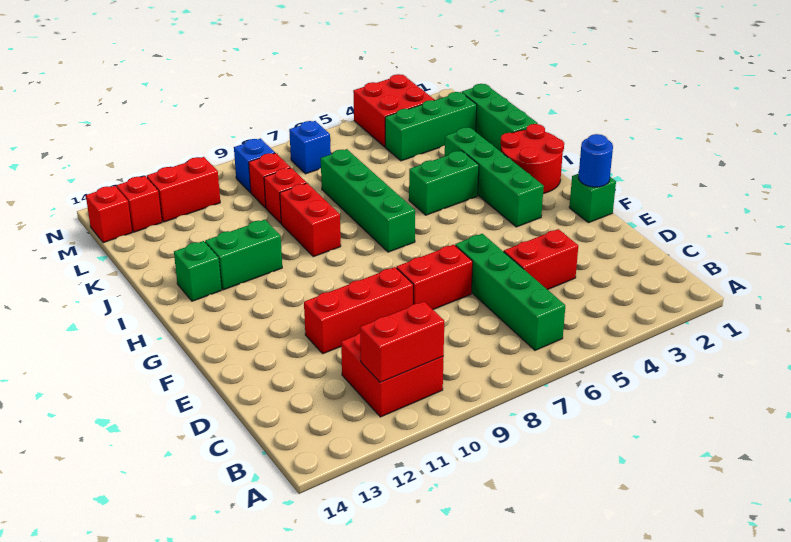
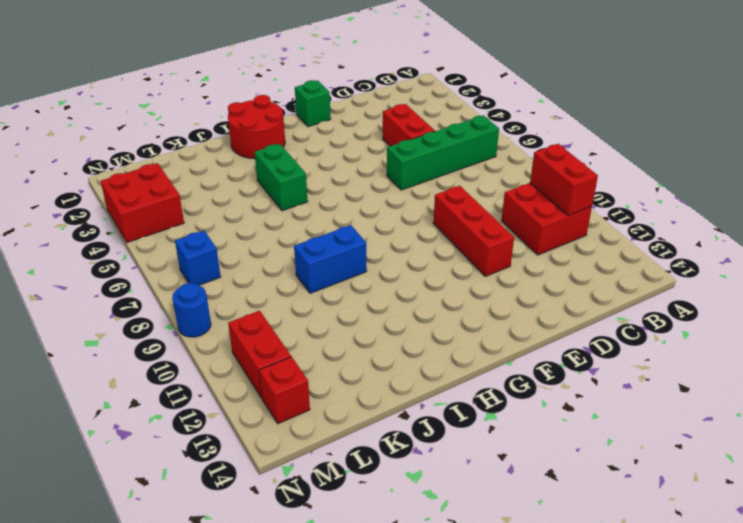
blue brick I9:J9 level 1 -> red brick I9:J9 level 1
blue round brick N9 level 1 -> blue round brick F1 level 2
none -> red brick E7:E8 level 1
none -> green brick G3:J3 level 1
none -> green brick H7:K7 level 1

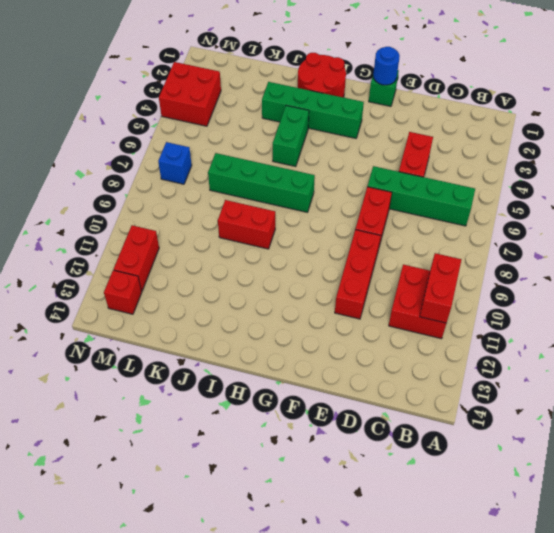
none -> green brick I11:I12 level 1
none -> green brick I13 level 1
none -> green brick J1:L1 level 1

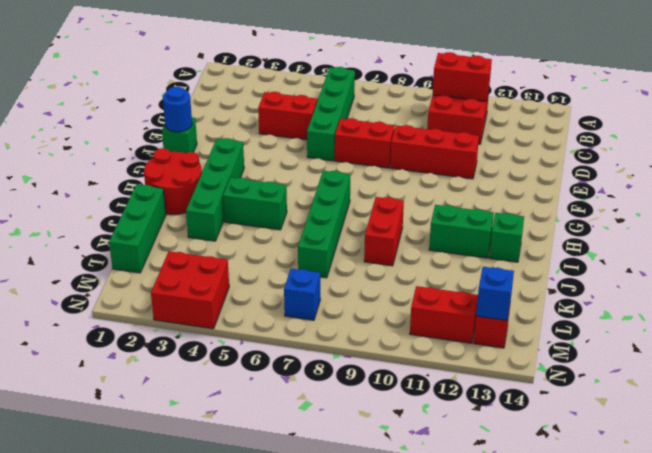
blue brick M13 level 2 -> blue brick M9 level 1
none -> red brick K9 level 1
none -> green brick L2:L4 level 1
none -> red brick L9 level 1

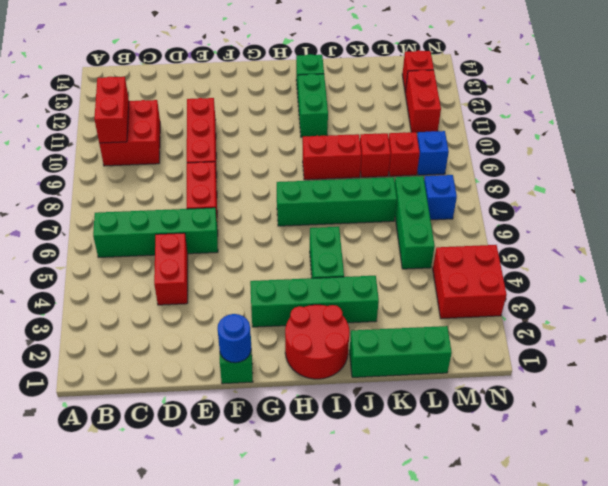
green brick L5:L7 level 1 -> green brick L2:L4 level 1
none -> red brick M14 level 1

